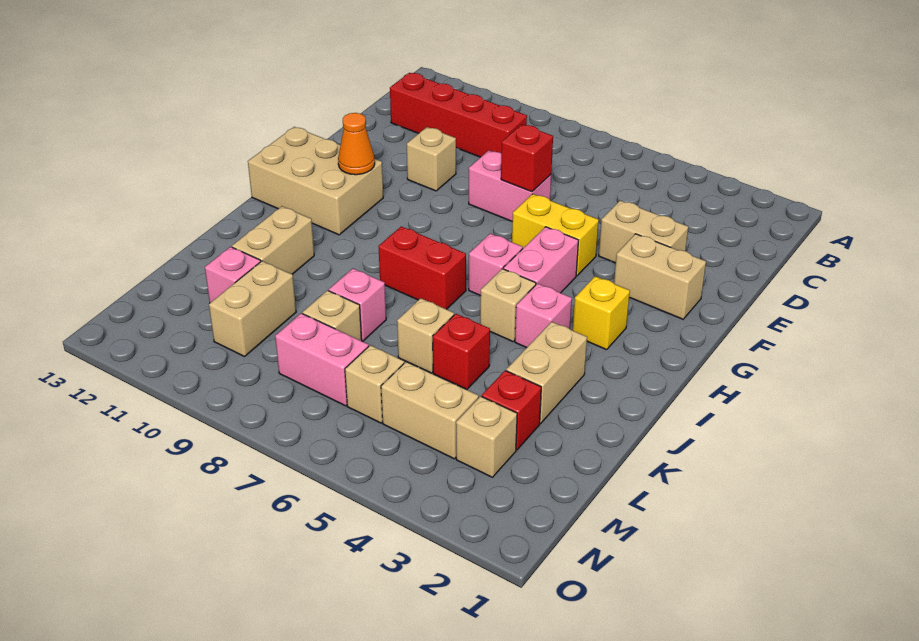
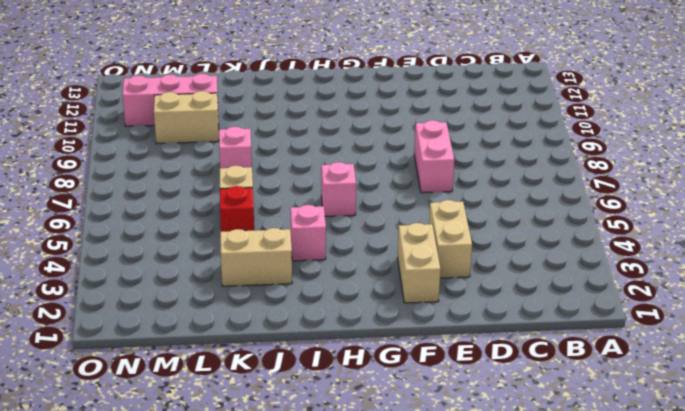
pink brick L11:N11 level 1 -> pink brick L11 level 1
none -> red brick C9:C12 level 1
none -> tan brick E10 level 1
none -> yellow brick F5:F6 level 1

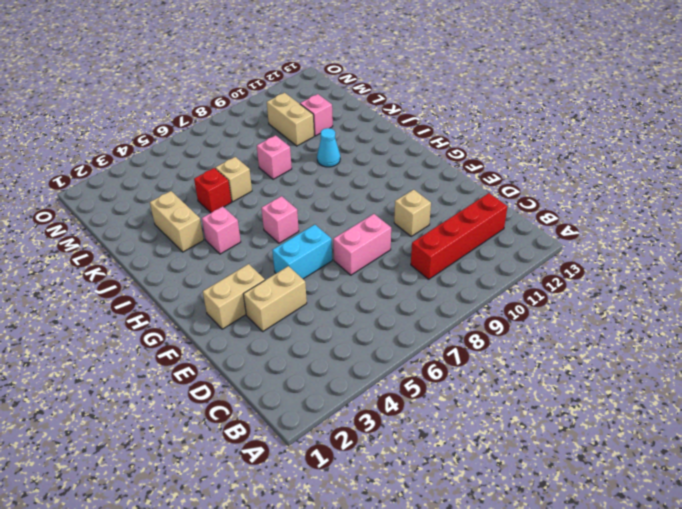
cyan brick F5:F6 level 1 -> yellow brick F5:F6 level 1
cyan cone J10 level 1 -> none
none -> pink brick G5:H5 level 1
none -> tan brick G11:H13 level 1
none -> yellow brick H3 level 1

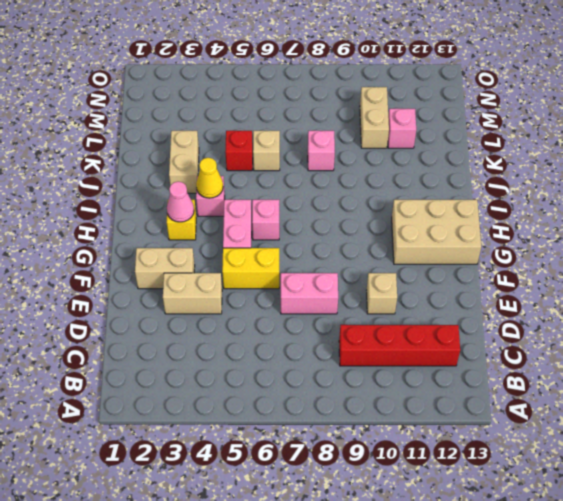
pink cone H3 level 2 -> none
yellow cone I4 level 2 -> none
none -> tan brick I5 level 1
none -> red brick I7:I8 level 1
none -> tan brick J11:K11 level 1

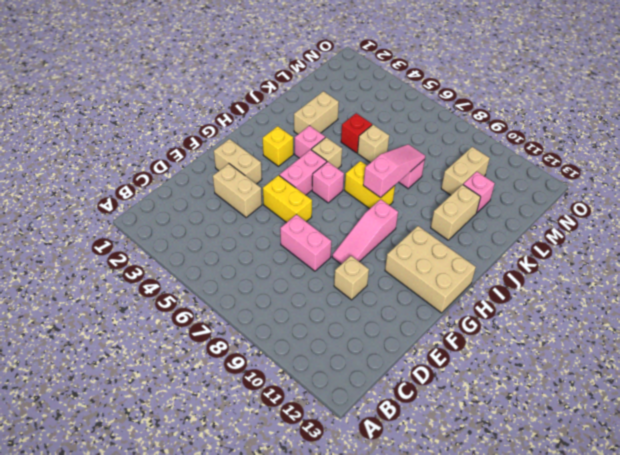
pink slope F9:H9 level 1 top H -> none
yellow brick I7:I8 level 1 -> red brick I7:I8 level 1
pink slope I8:K8 level 2 top I -> none
none -> red brick C9:C12 level 1
none -> red brick L3 level 1
none -> tan brick L8 level 1

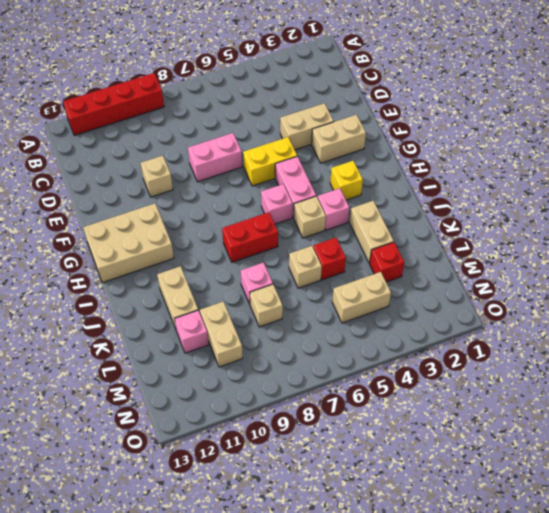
red brick A9:A12 level 1 -> red brick C9:C12 level 1
none -> tan brick M3 level 1
none -> tan brick M6 level 1
none -> pink brick M7:M8 level 1

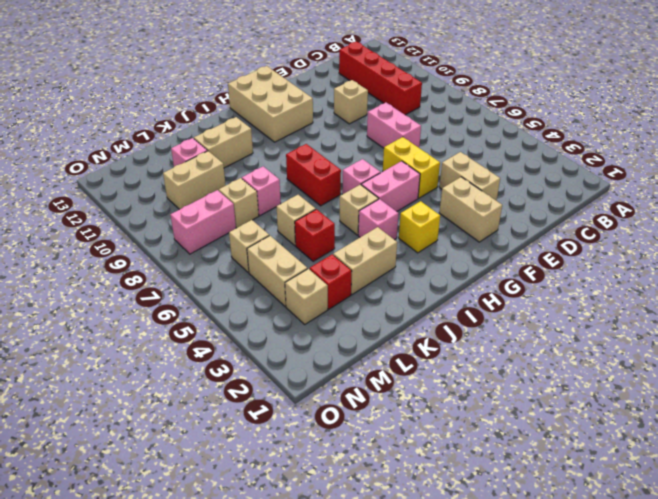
pink brick M8:N8 level 1 -> pink brick M7:M8 level 1
none -> red brick E7 level 2
none -> orange cone G11 level 2

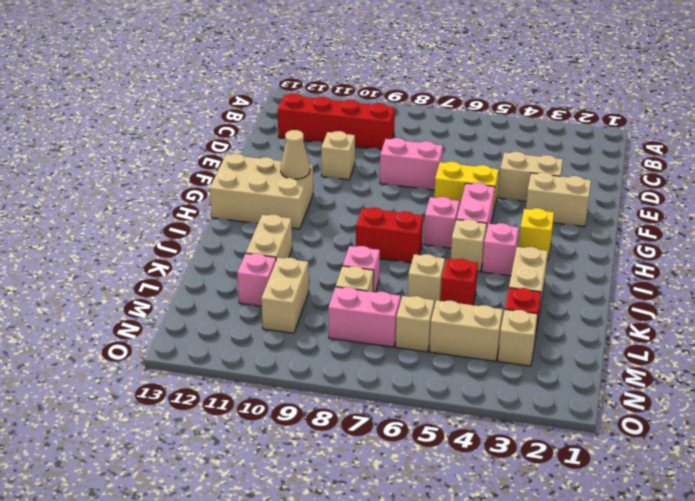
tan cone G11 level 2 -> orange cone G11 level 2
none -> red brick E7 level 2

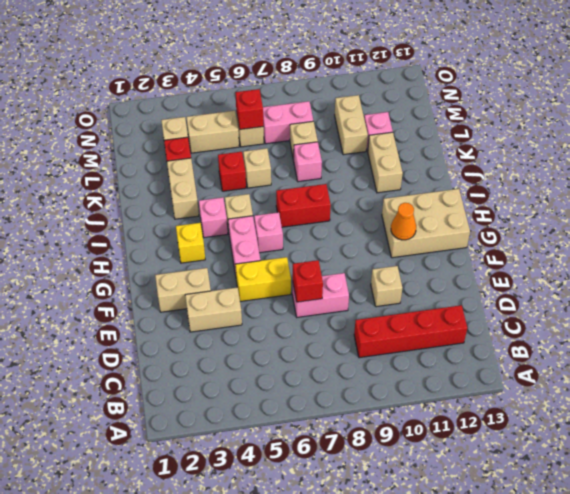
red brick M6 level 2 -> none

